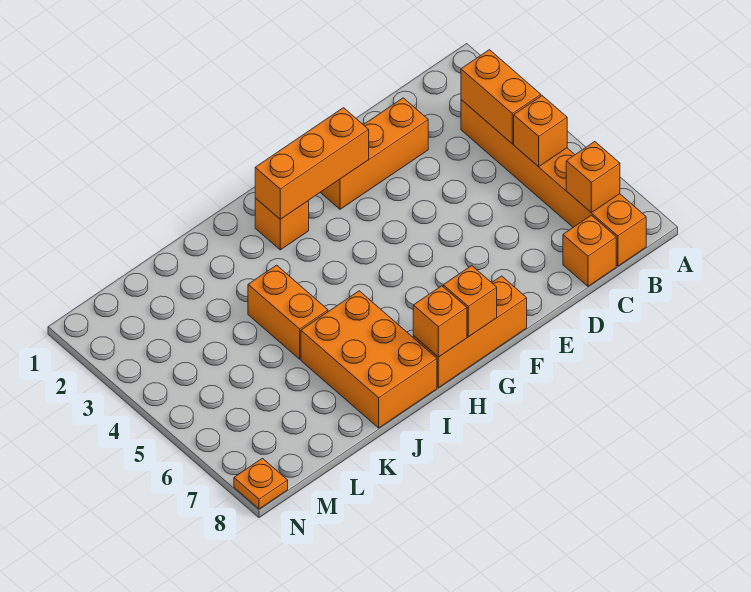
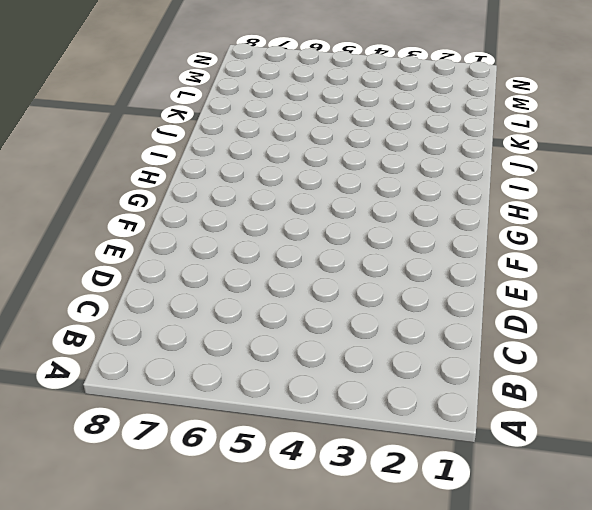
none -> orange brick B3:B8 level 1
none -> orange brick C8 level 1
none -> orange brick D2:F2 level 1

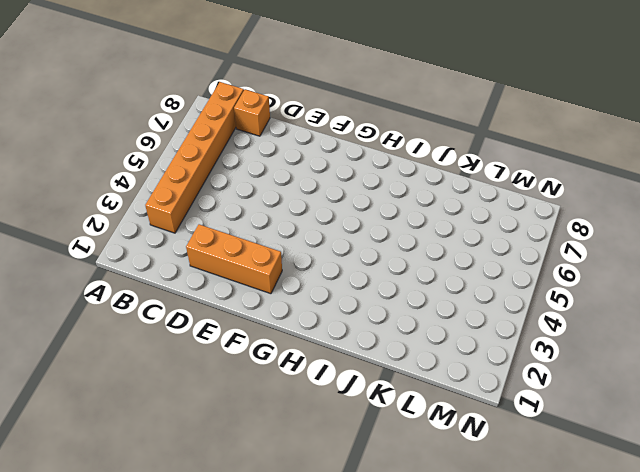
none -> orange brick F8:H8 level 1
none -> orange brick H2 level 1
none -> orange brick I6:J8 level 1

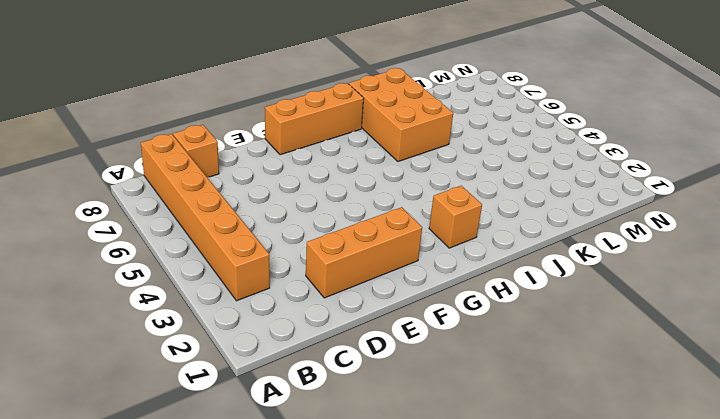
none -> orange brick J4:J5 level 1
none -> orange plate N8 level 1
none -> orange brick B3:B4 level 2

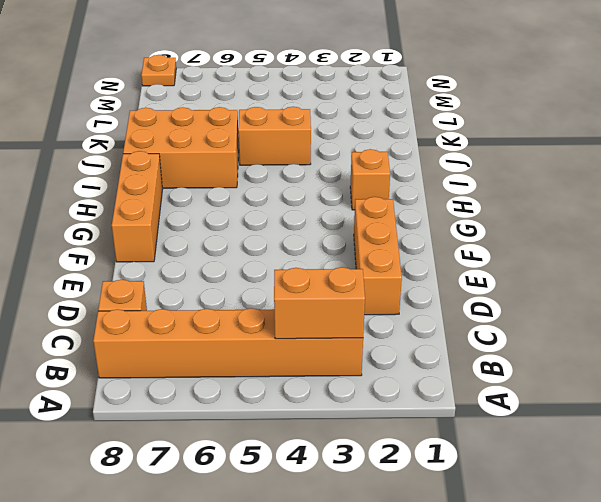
none -> orange brick B5 level 2
none -> orange brick B7 level 2
none -> orange brick F2:H2 level 2

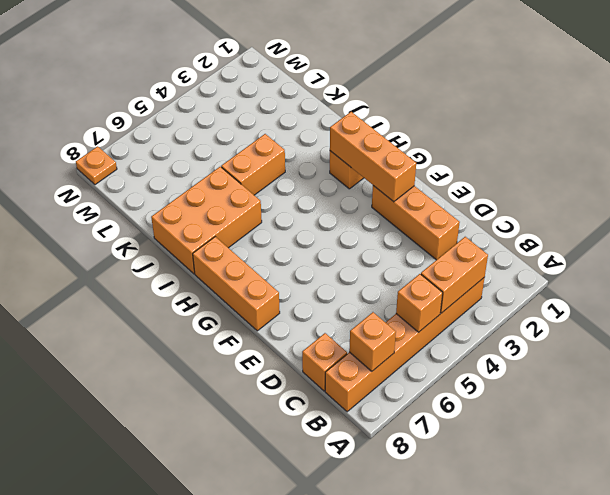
none -> orange brick G8 level 2
none -> orange brick H8 level 2

